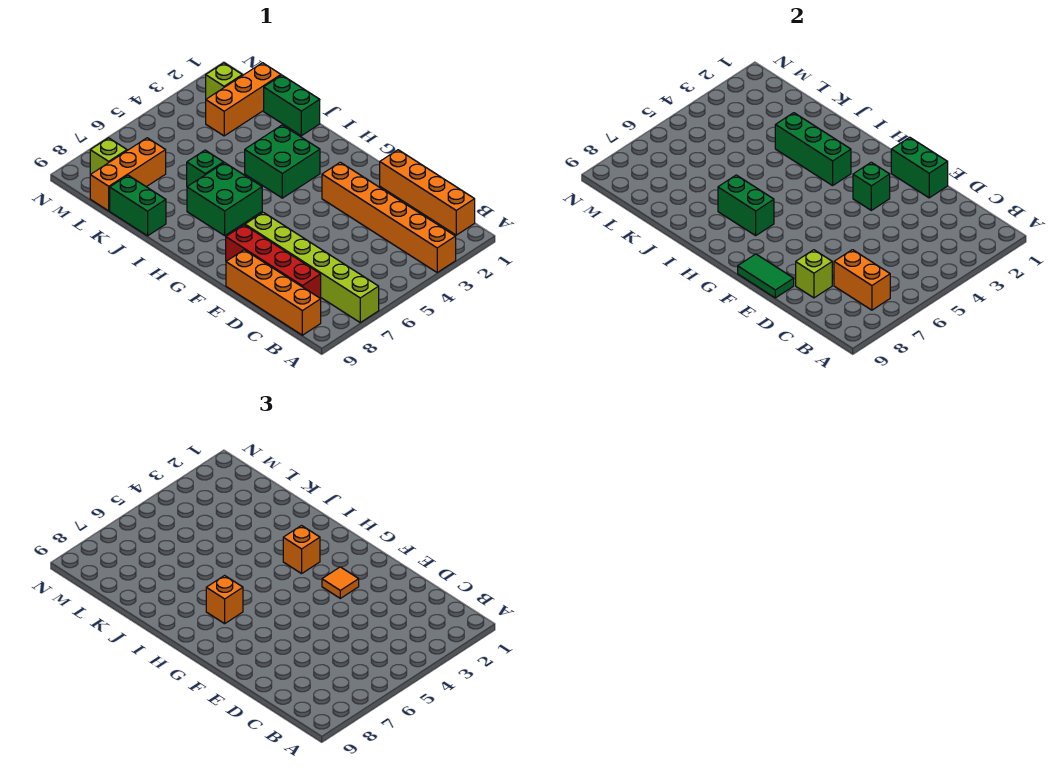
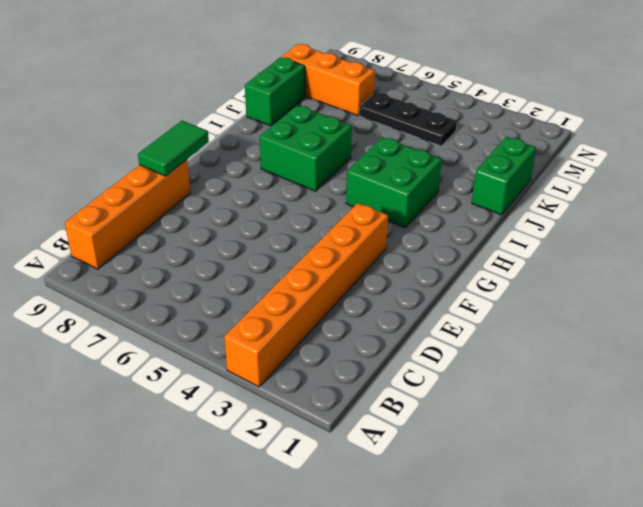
black plate L4:L6 level 1 -> none
none -> lime brick A7:F7 level 1
none -> orange brick B1:E1 level 1
none -> red brick C8:F8 level 1

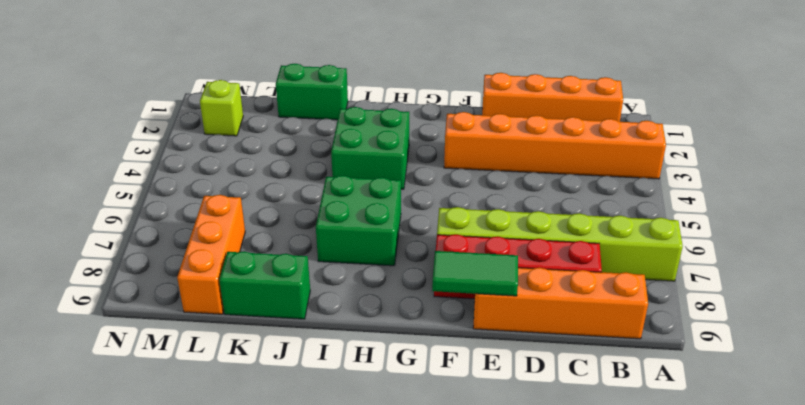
none -> green brick J6 level 1
none -> orange brick L1:L3 level 1
none -> lime brick M8 level 1

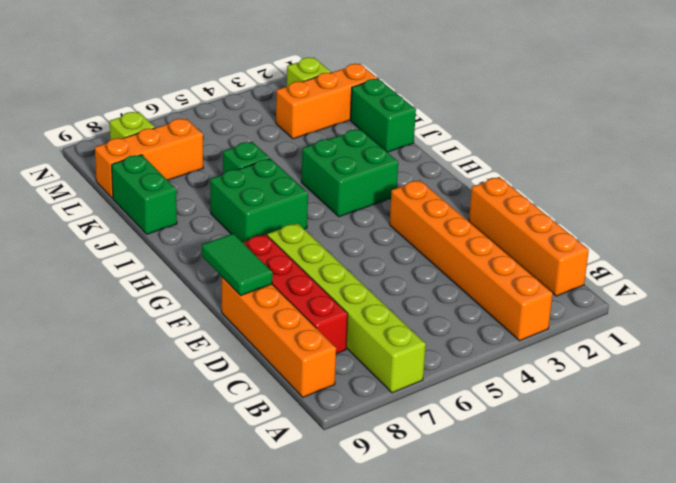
none -> orange brick B7:C7 level 2
none -> lime brick D8 level 2
none -> green brick E1:F1 level 2

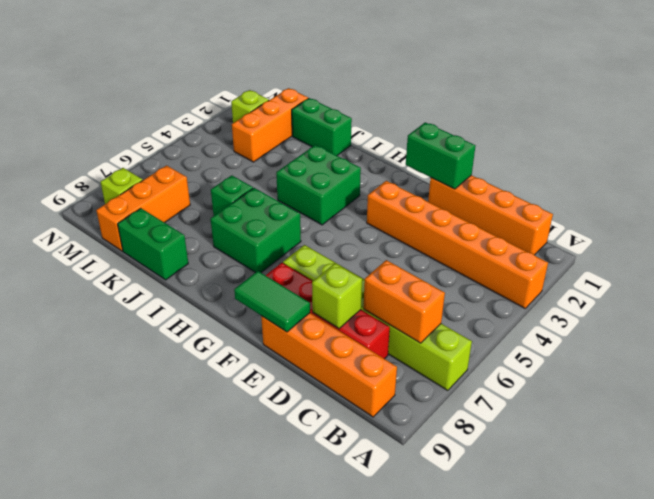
none -> green brick F3 level 2
none -> green brick H3:J3 level 2
none -> green brick H7:I7 level 2

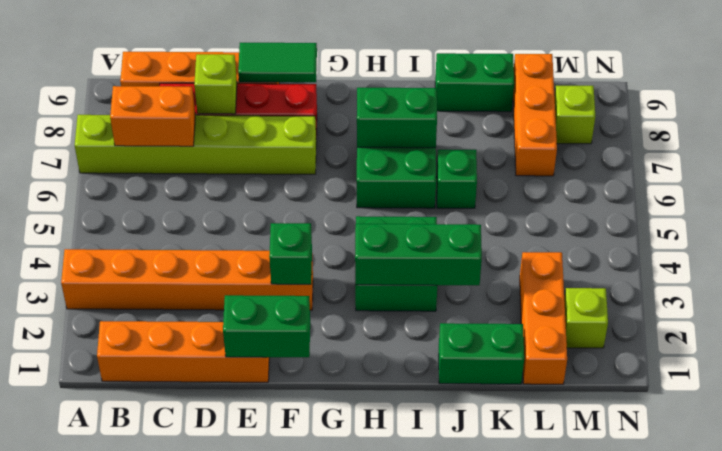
none -> orange tile F3 level 3
none -> orange brick H3 level 3
none -> orange brick H7 level 3

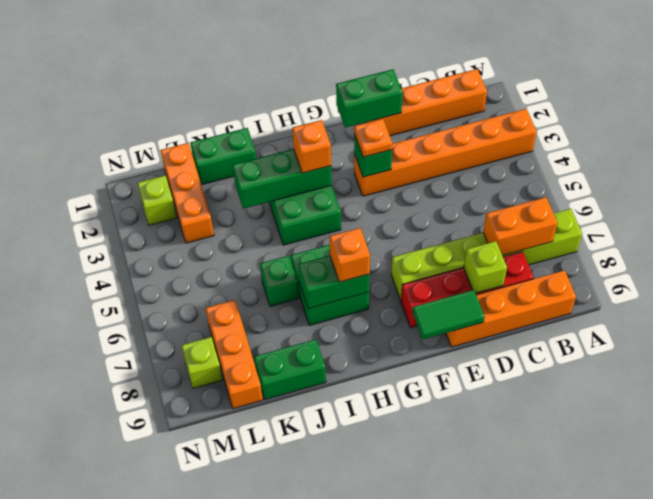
orange plate F3 level 3 -> orange tile F3 level 3

